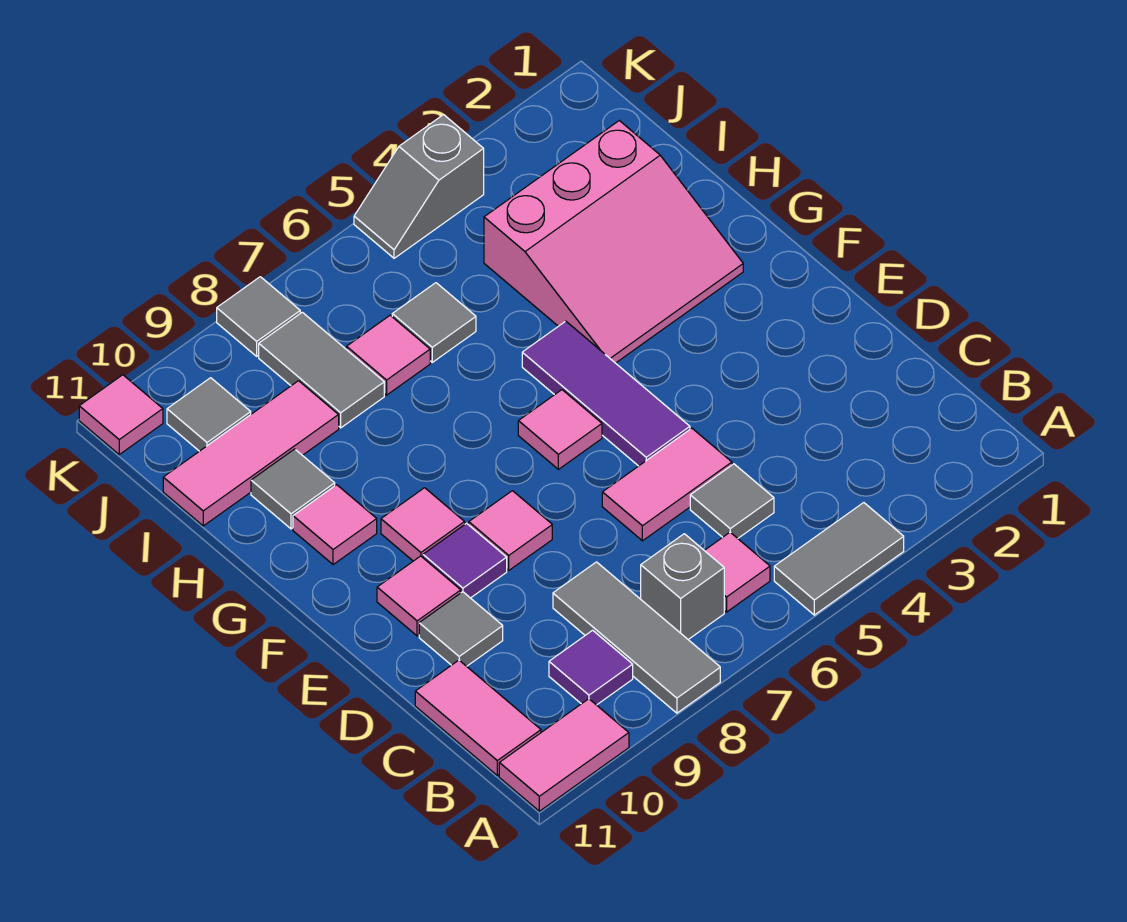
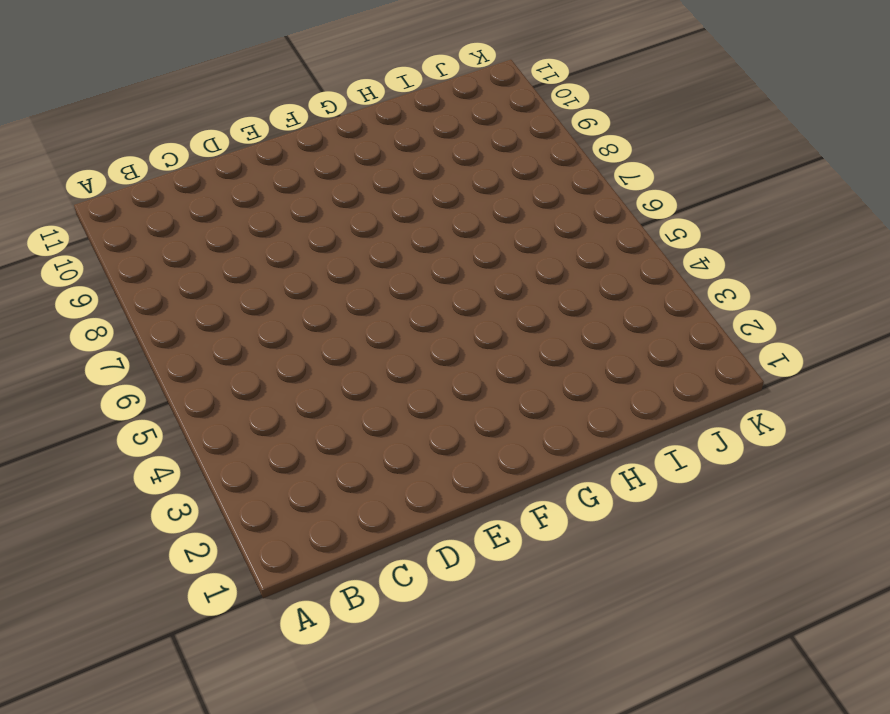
none -> grey tile A4:A5 level 1
none -> grey tile A8:C8 level 1
none -> pink tile A10:A11 level 1

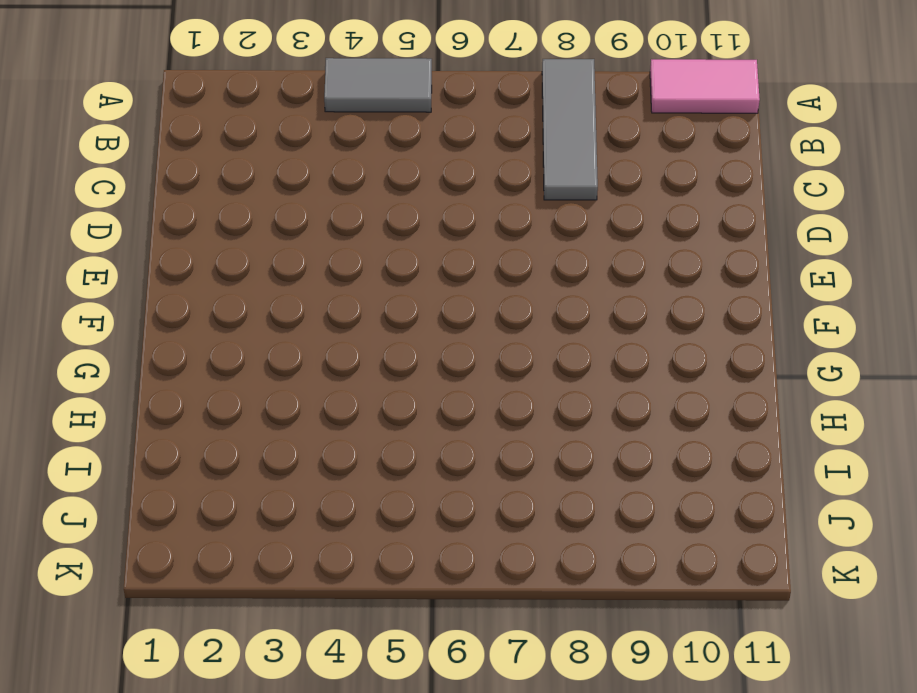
none -> pink tile B6 level 1
none -> grey brick B7 level 1
none -> purple tile B9 level 1

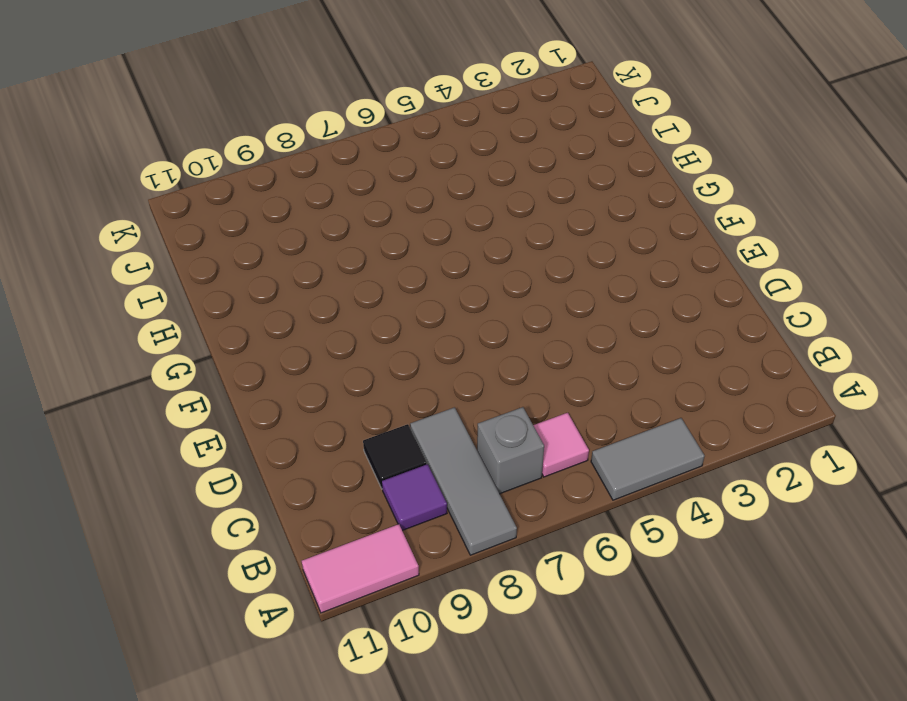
black tile C9 level 1 -> none
none -> pink tile B11:C11 level 1
none -> grey tile C5 level 1
none -> pink tile D5:D6 level 1

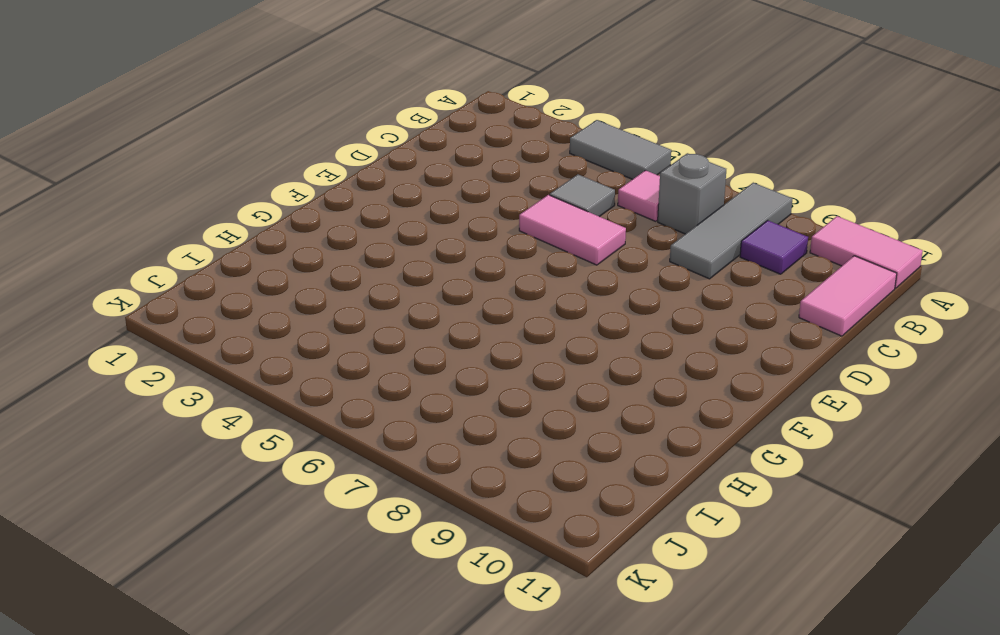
none -> grey tile D10 level 1
none -> purple tile E5:G5 level 1
none -> pink tile E8 level 1

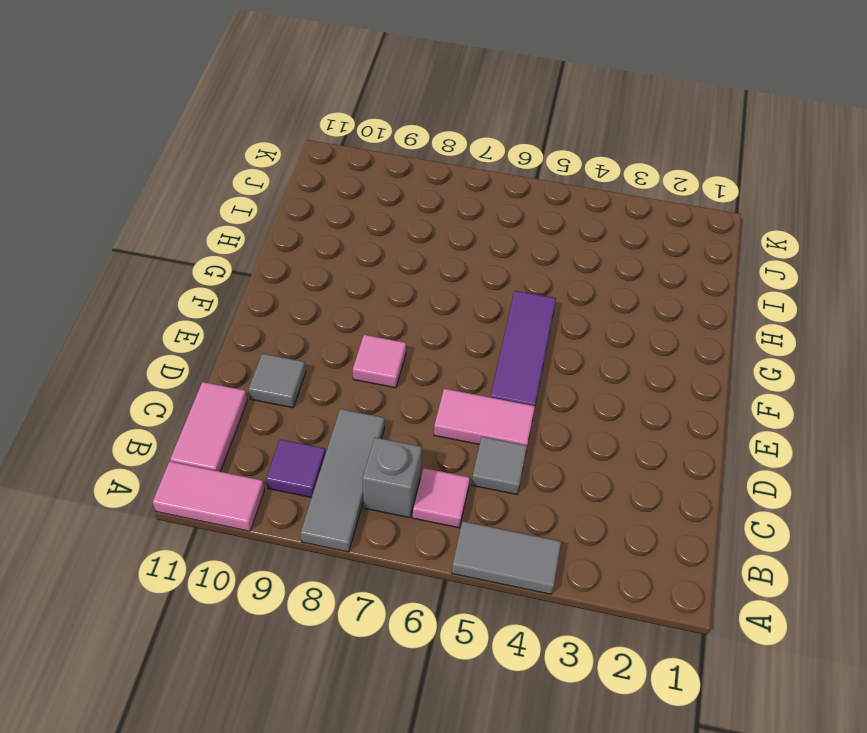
none -> purple tile E9 level 1
none -> pink tile E10 level 1
none -> pink tile F6 level 1

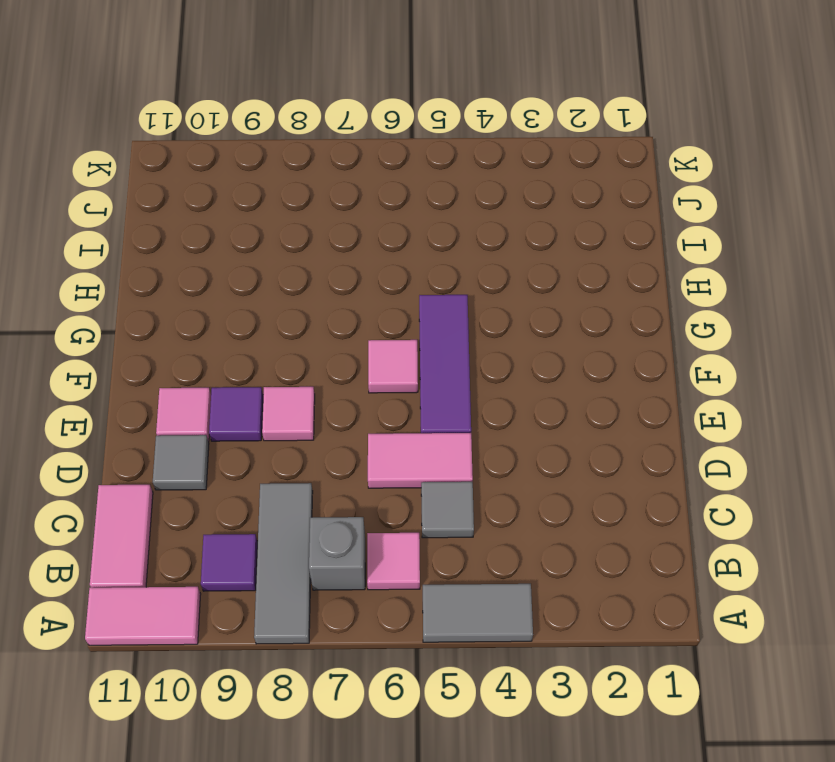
none -> pink tile F9 level 1
none -> pink slope G2:I4 level 1 top I
none -> pink tile G10 level 1

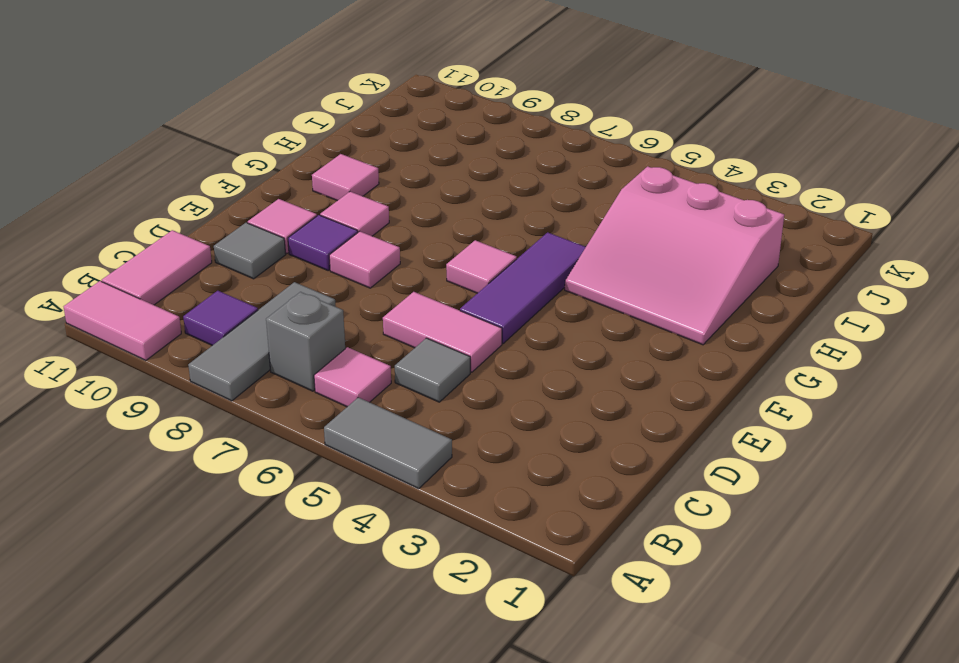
none -> grey tile H10 level 1
none -> grey tile I6 level 1
none -> pink tile I7 level 1

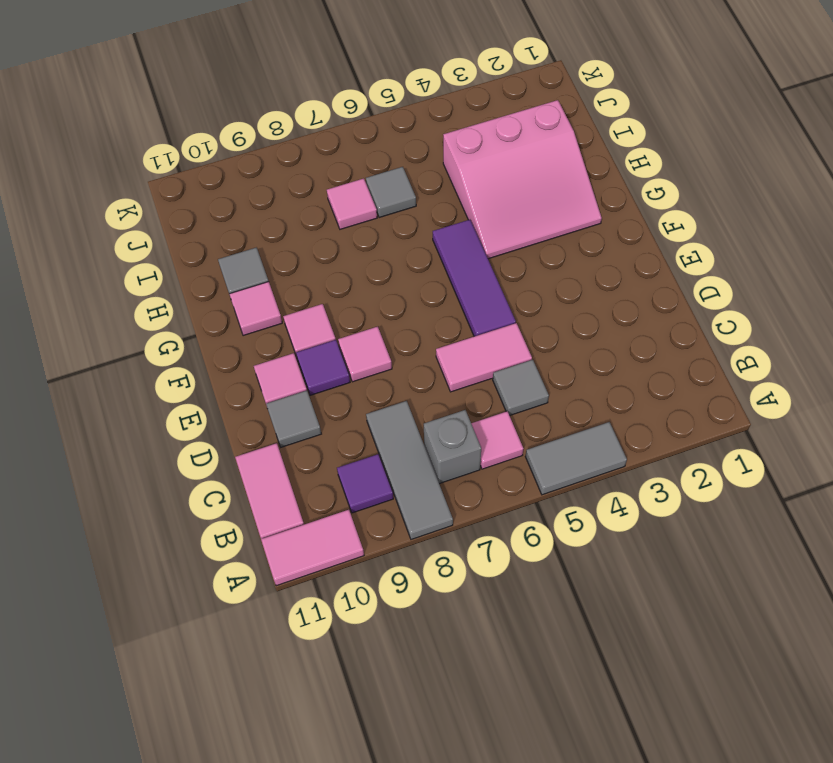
none -> pink tile F6 level 1
none -> grey tile I8:J8 level 1
none -> pink tile I9:I11 level 1

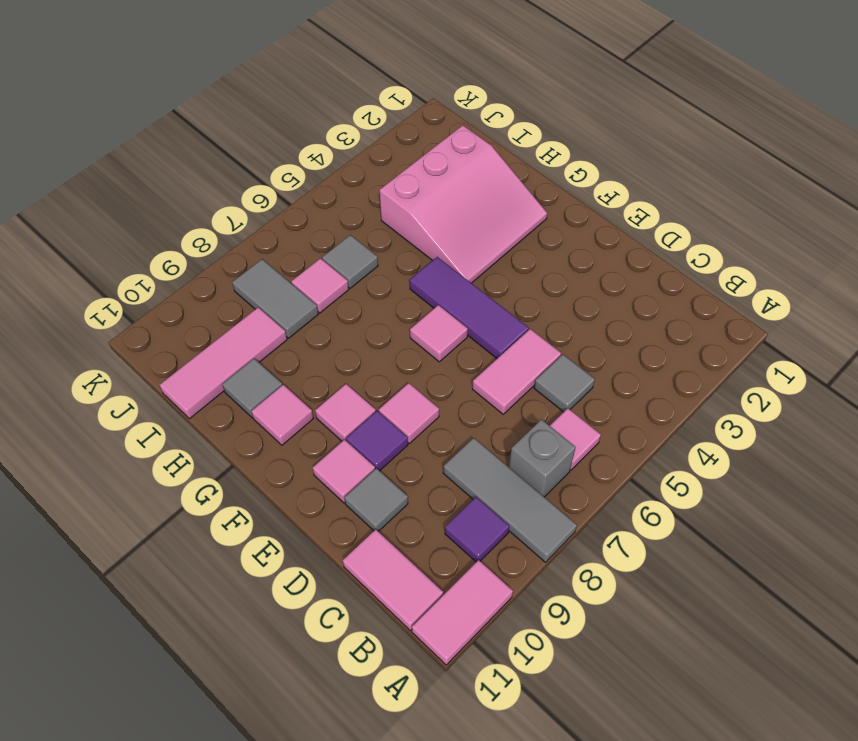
none -> grey tile A4:A5 level 1
none -> grey tile J10 level 1
none -> grey slope K4:K5 level 1 top 4

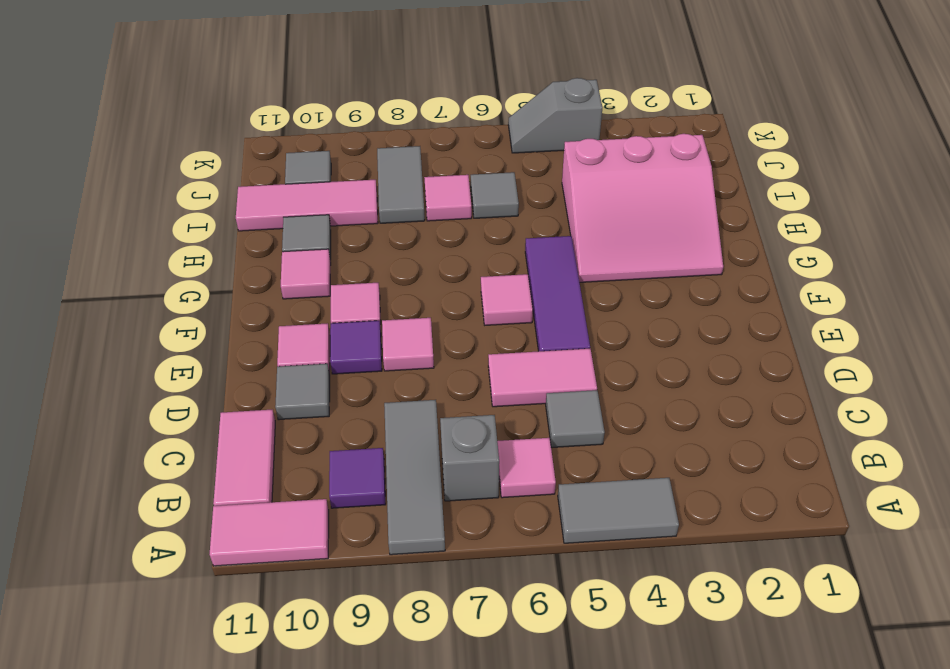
none -> grey tile K8 level 1
none -> pink tile K11 level 1

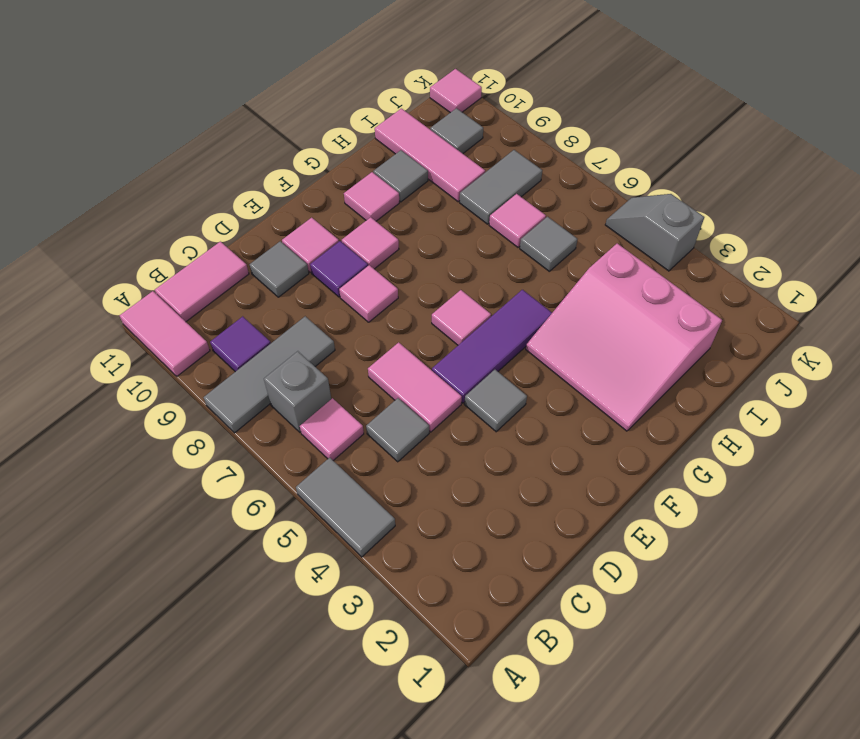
grey tile E4 level 1 -> grey tile K8 level 1

